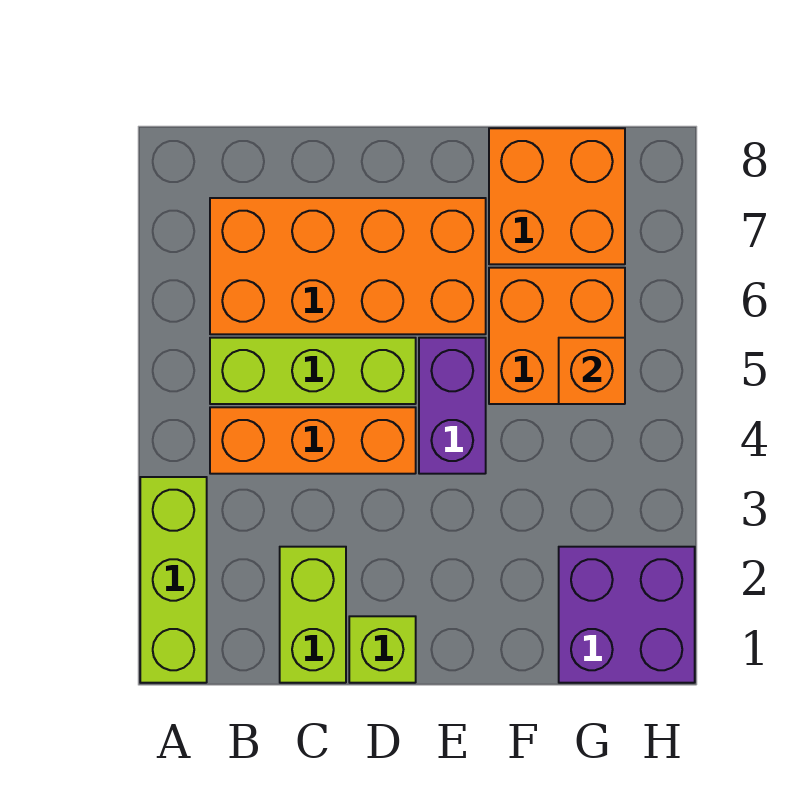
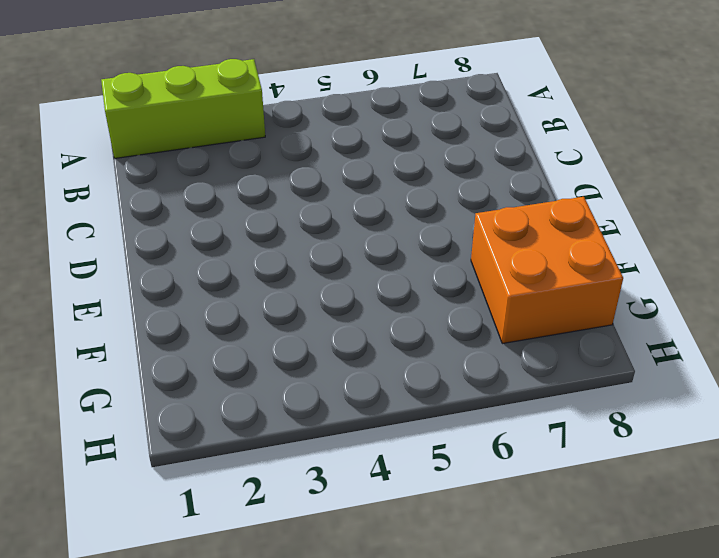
none -> orange brick B4:D4 level 1
none -> lime brick B5:D5 level 1

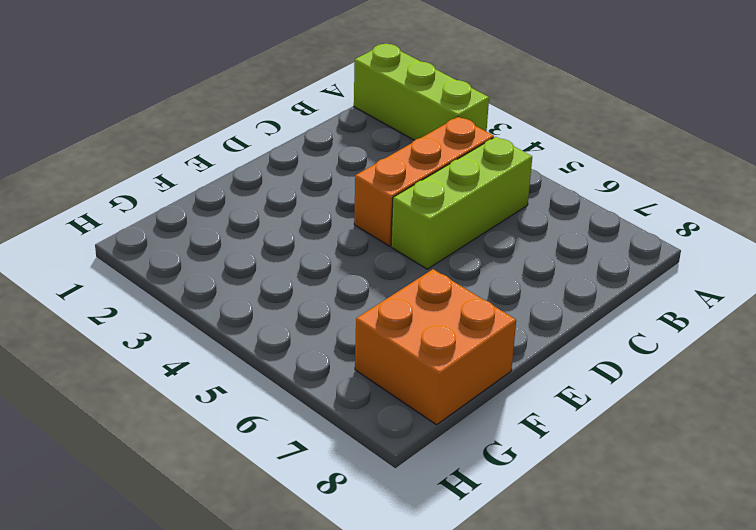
none -> orange brick B6:E7 level 1
none -> lime brick C1:C2 level 1

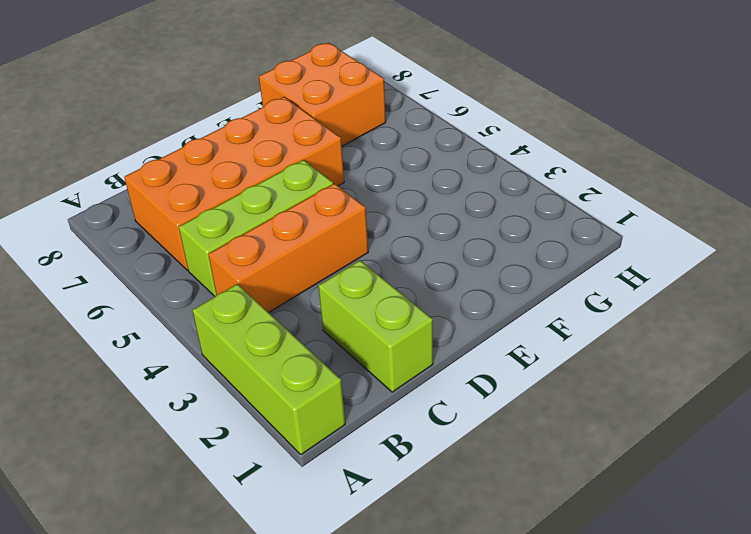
none -> lime brick D1 level 1
none -> purple brick E4:E5 level 1

